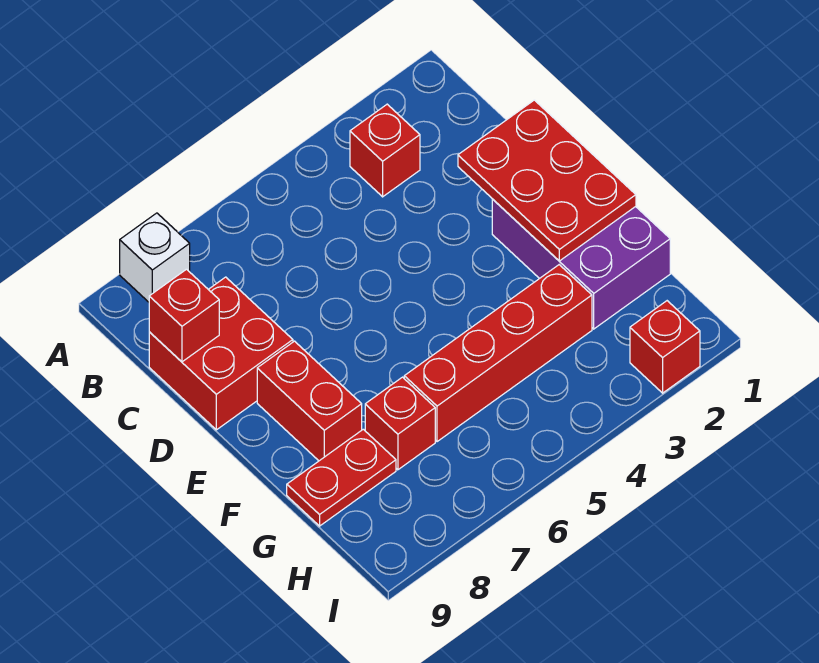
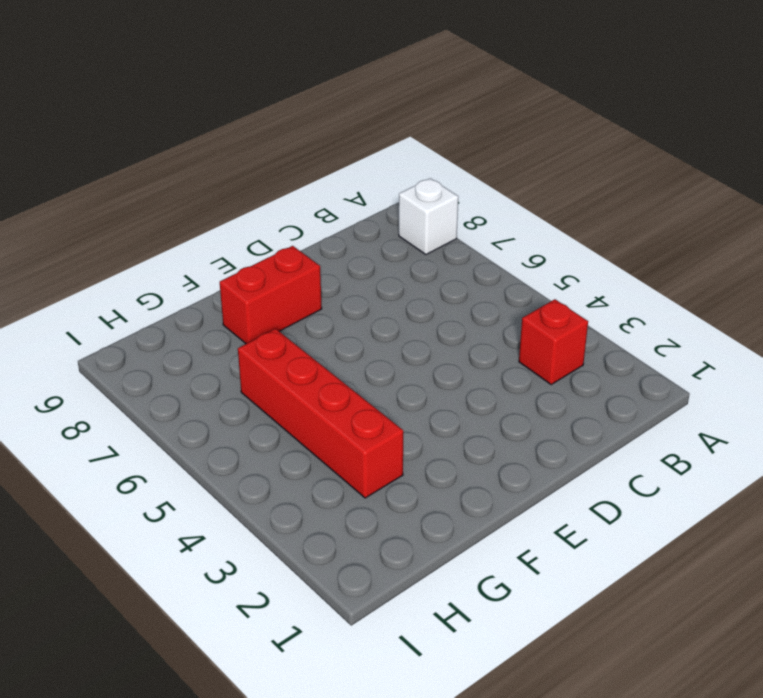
none -> red brick C8:D9 level 1
none -> purple brick E1:G2 level 1

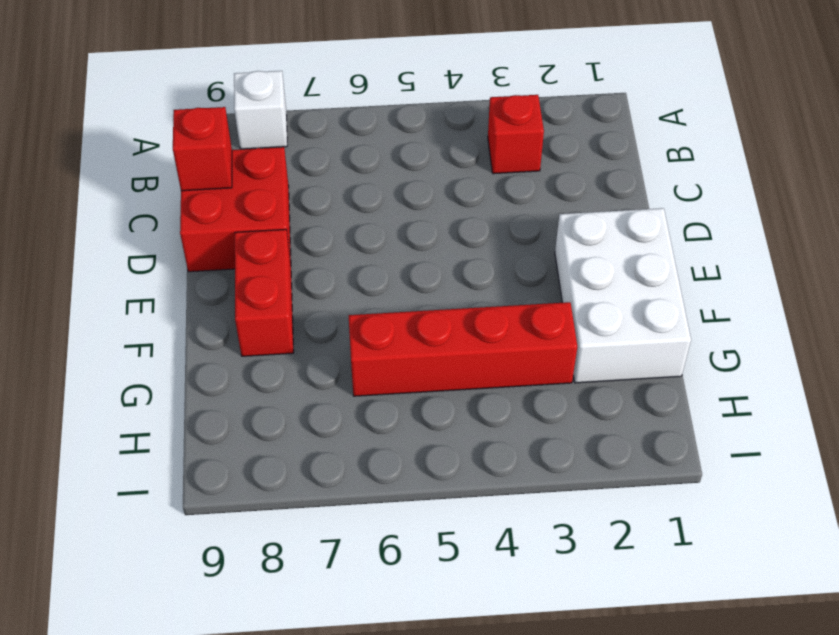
white brick E1:G2 level 1 -> purple brick E1:G2 level 1
none -> red brick G7 level 1
none -> red plate G8:G9 level 1

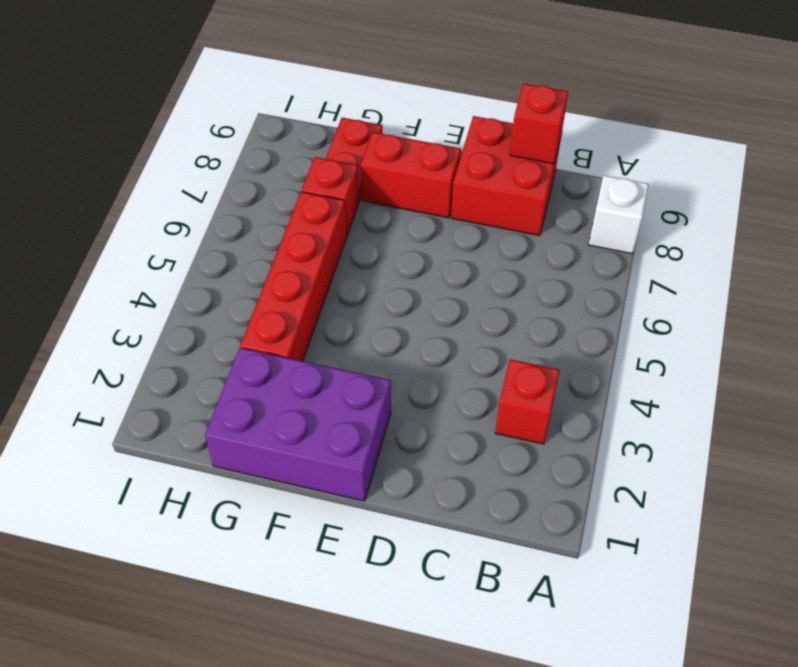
none -> red brick I2 level 1
none -> red plate D1:F2 level 2

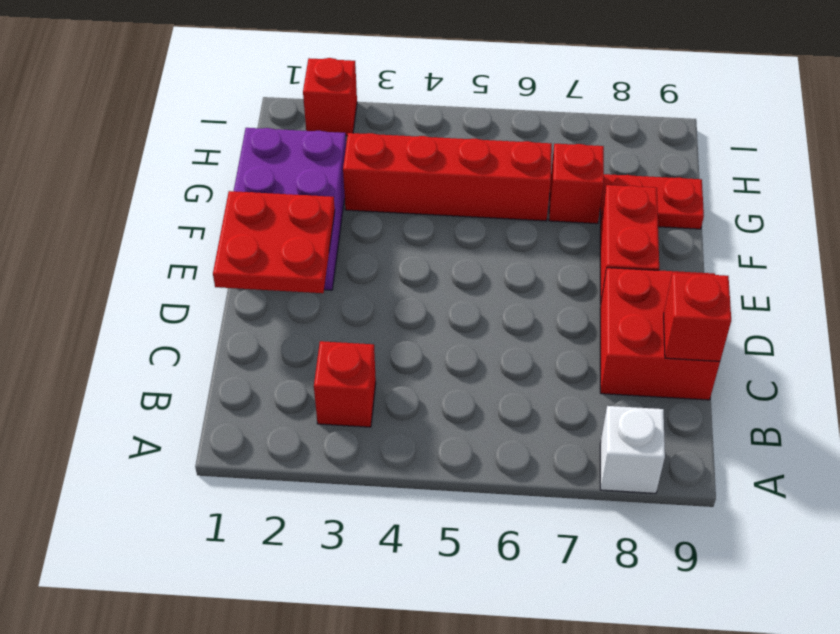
red plate D1:E2 level 2 -> red plate D1:F2 level 2

